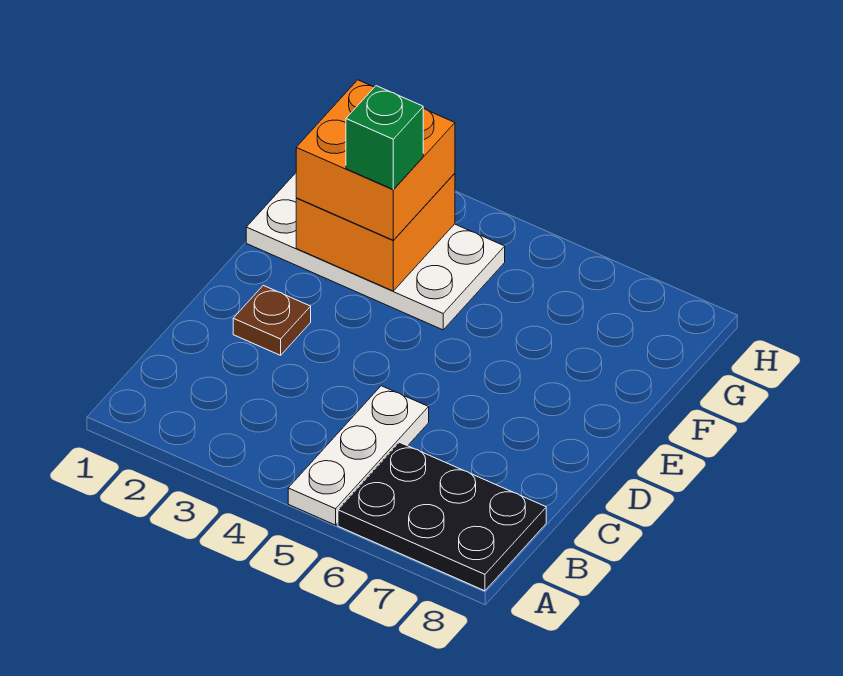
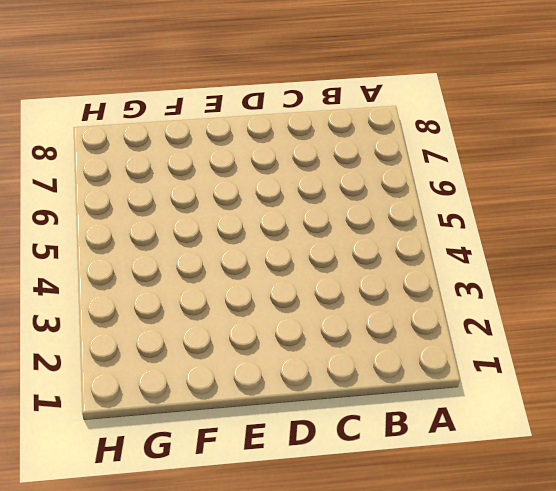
none -> white plate A5:C5 level 1
none -> black plate A6:B8 level 1

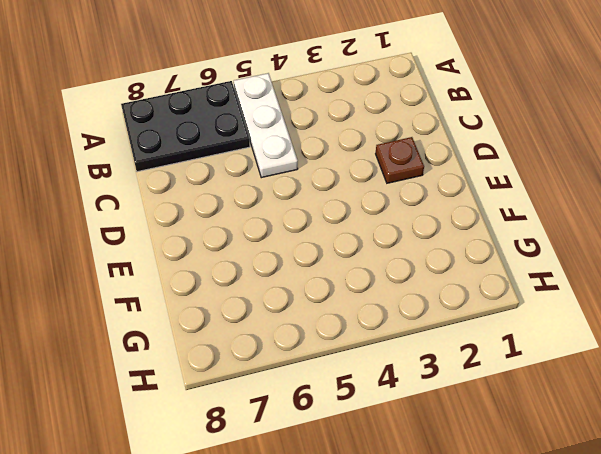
none -> white plate F1:G4 level 1
none -> orange brick F2:G3 level 2

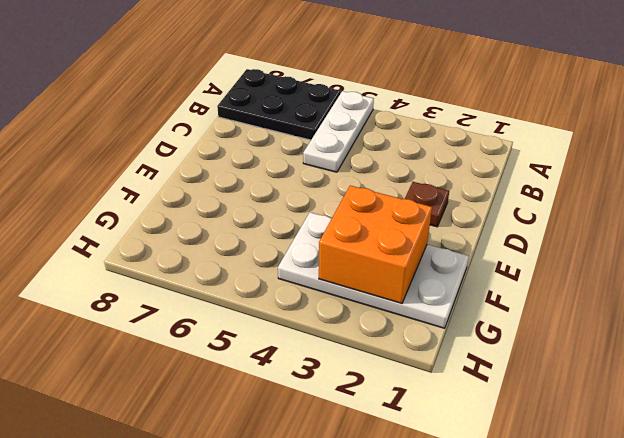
none -> orange brick F2:G3 level 3
none -> green brick F3 level 4

